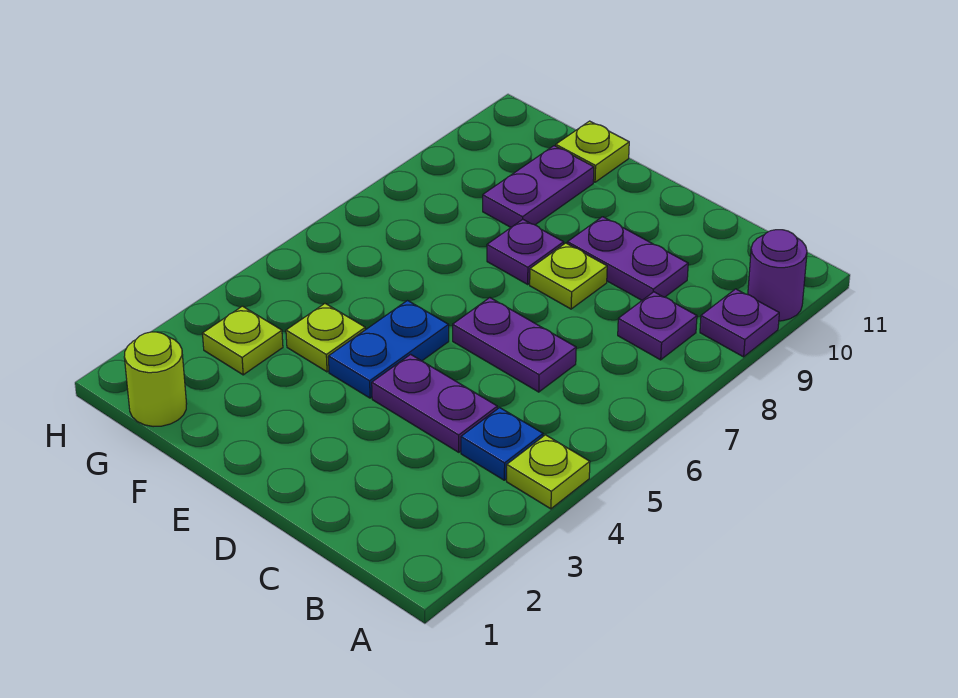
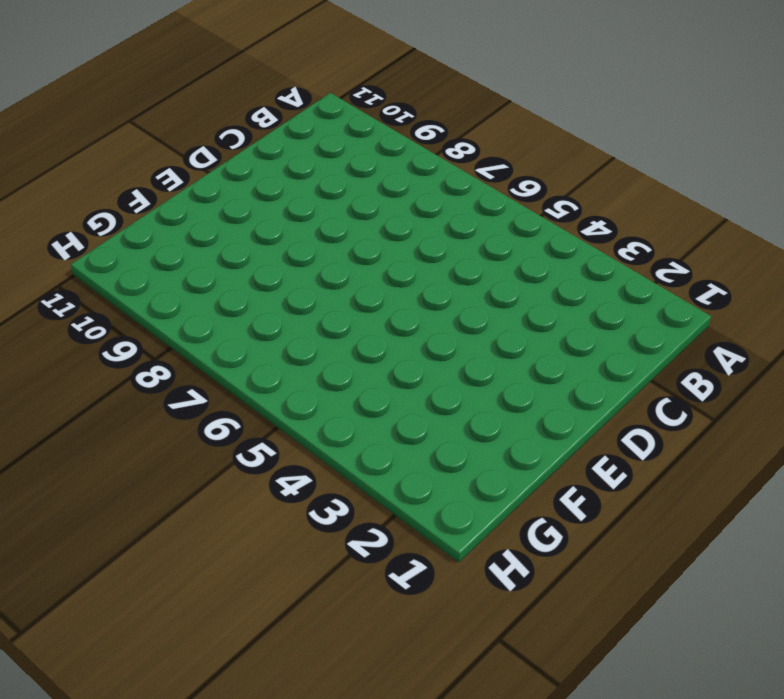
none -> lime plate A4 level 1
none -> purple plate A9 level 1
none -> purple round brick A10 level 1

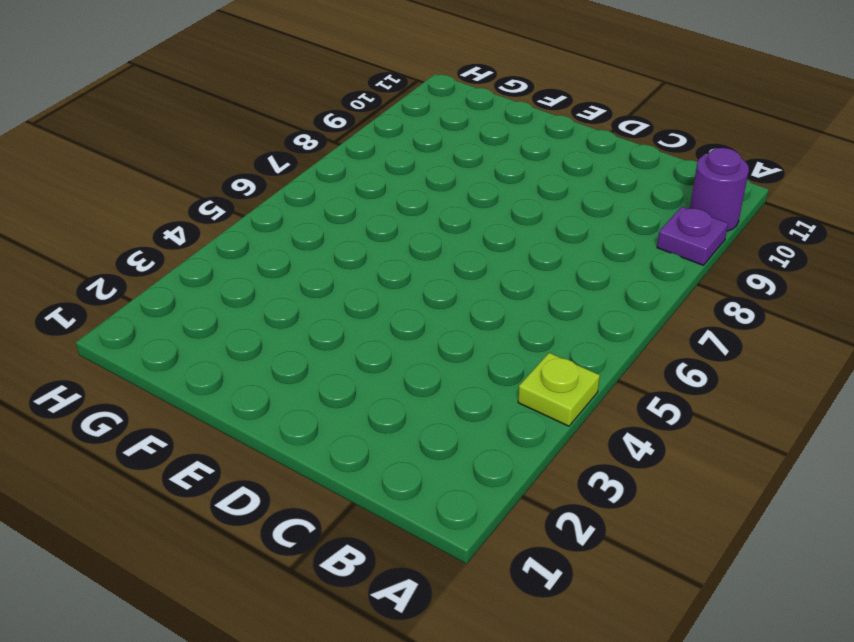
none -> blue plate B4 level 1
none -> purple plate B8 level 1
none -> purple plate C4:D4 level 1

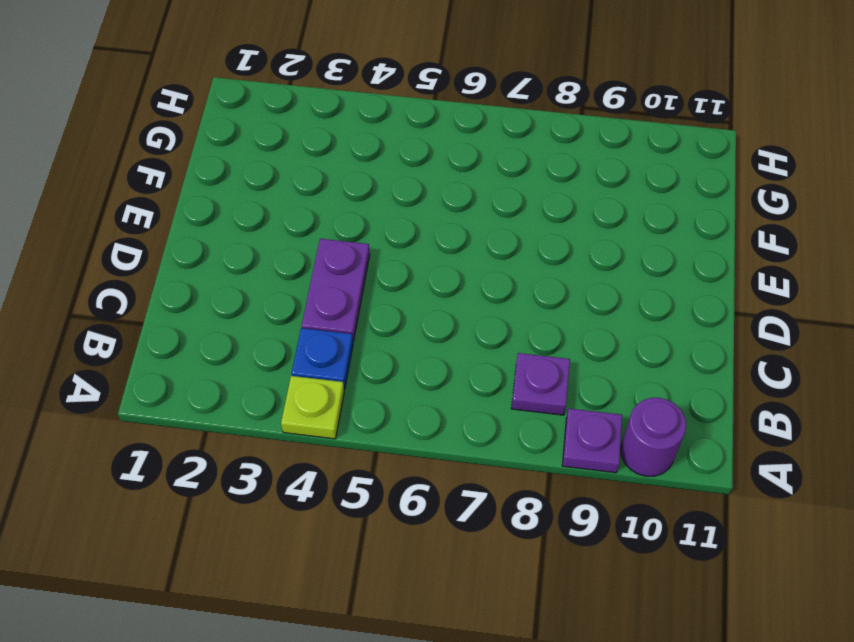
none -> purple plate C6:D6 level 1
none -> purple plate C9:D9 level 1
none -> lime plate D8 level 1

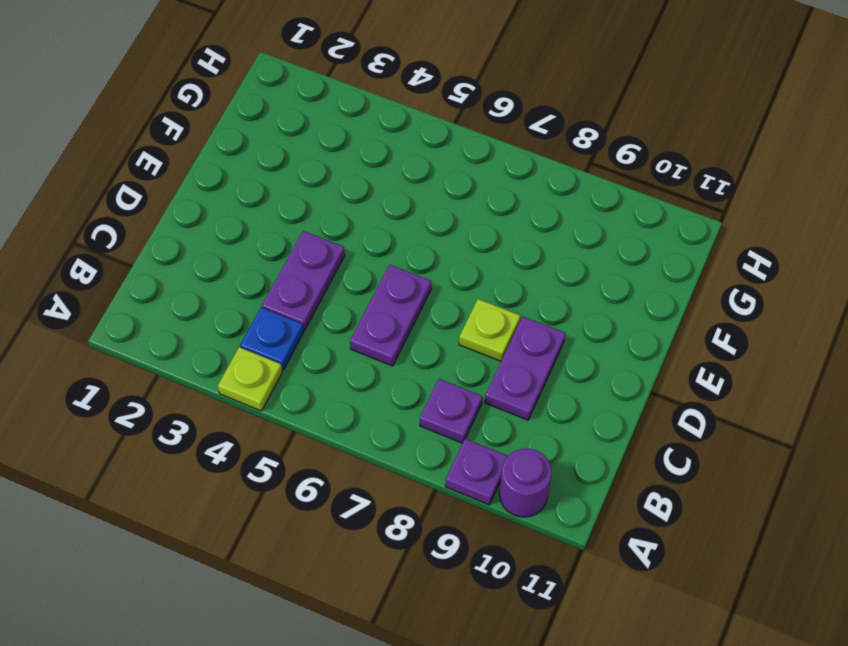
none -> blue plate E4:E5 level 1
none -> purple plate E8 level 1
none -> lime plate F4 level 1

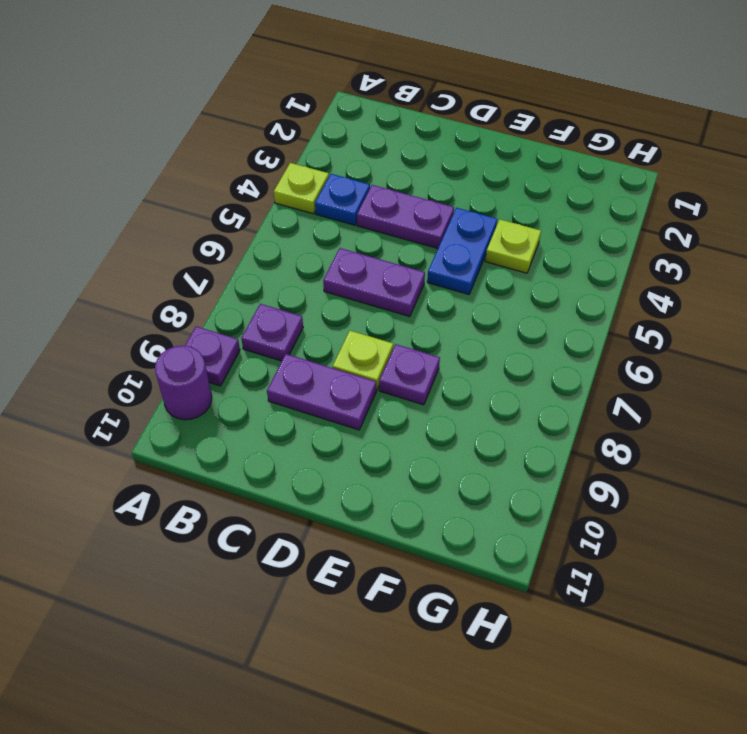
none -> purple plate F9:F10 level 1
none -> lime plate F11 level 1
none -> lime round brick G1 level 1

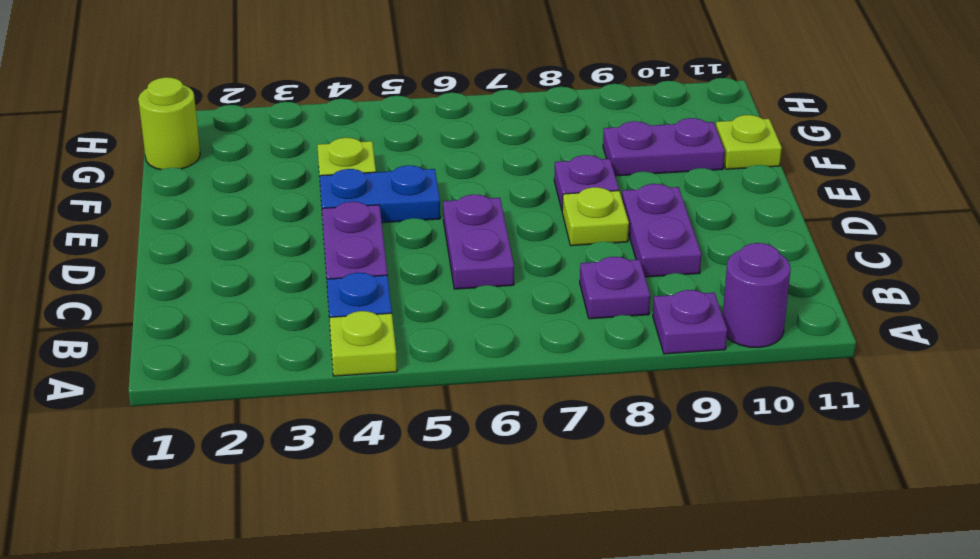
none -> lime plate G3 level 1

